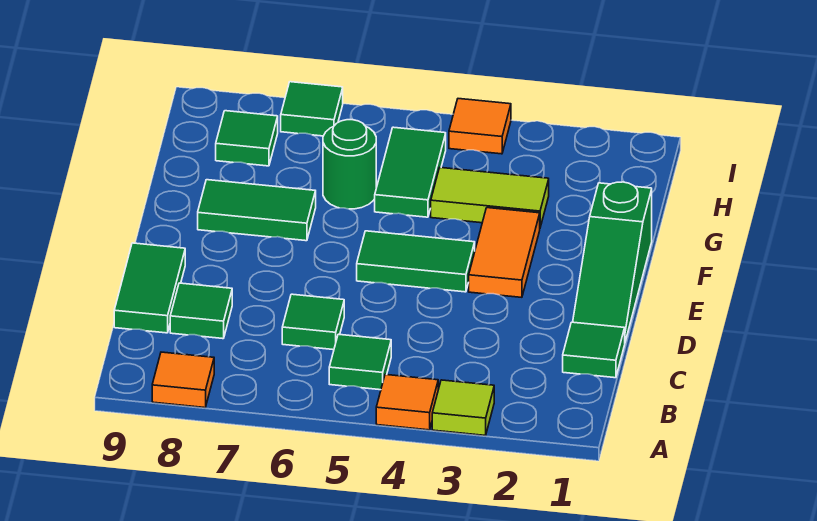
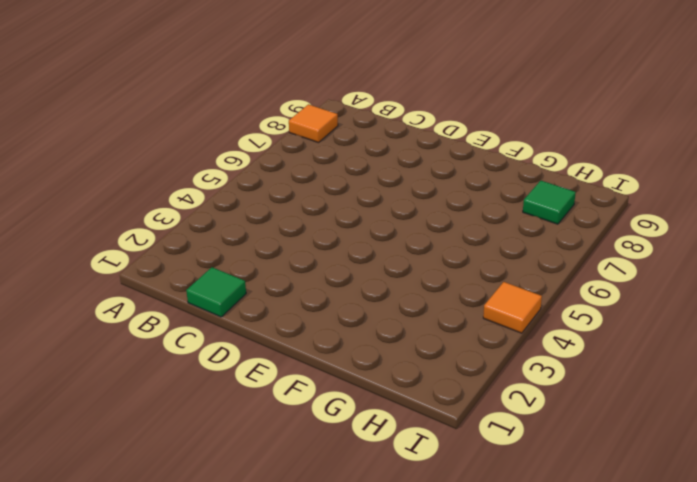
none -> lime tile A3 level 1
none -> orange tile A4 level 1
none -> green tile B5 level 1

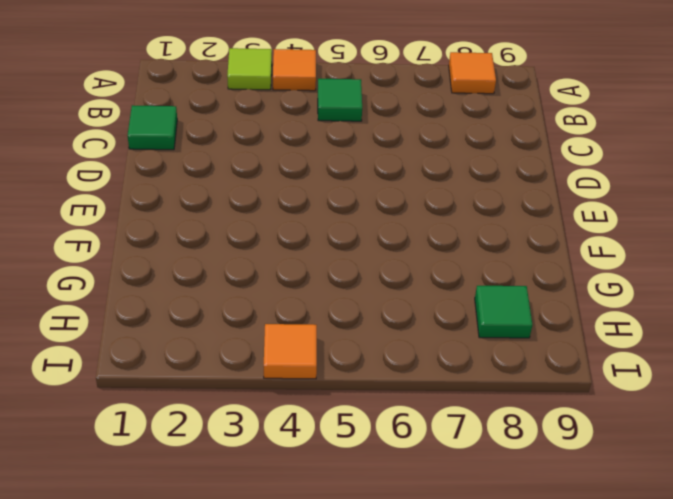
none -> green tile C6 level 1
none -> green tile C8 level 1
none -> green tile C9:D9 level 1

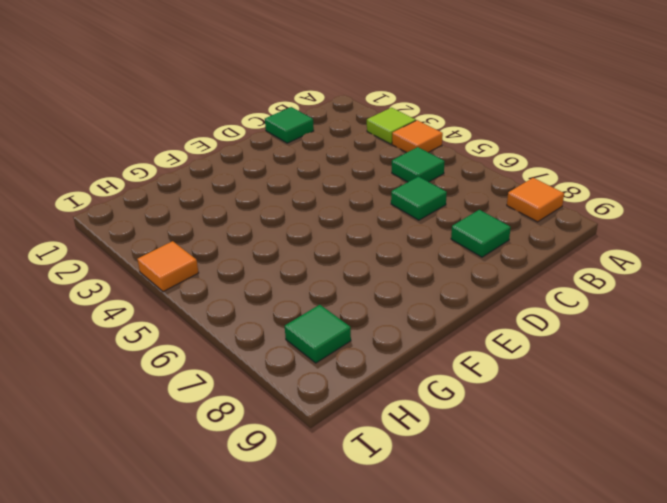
none -> green tile C9:D9 level 1
none -> green slope D1:F1 level 1 top F
none -> orange tile E3:F3 level 1

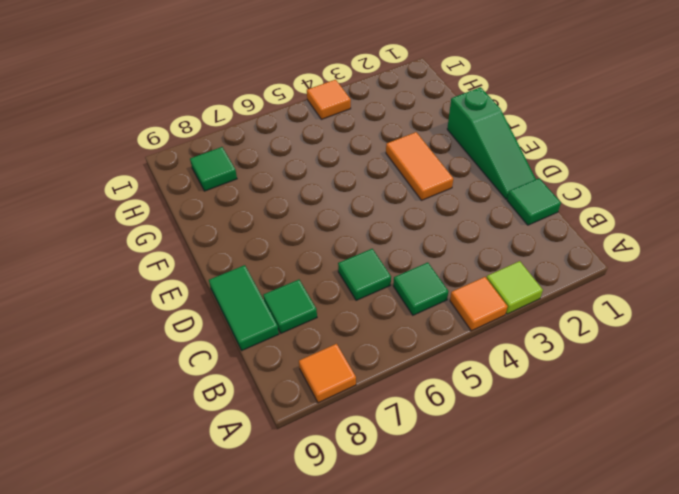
none -> green tile E4:E5 level 1
none -> green tile F7:F8 level 1
none -> lime tile G3:G4 level 1

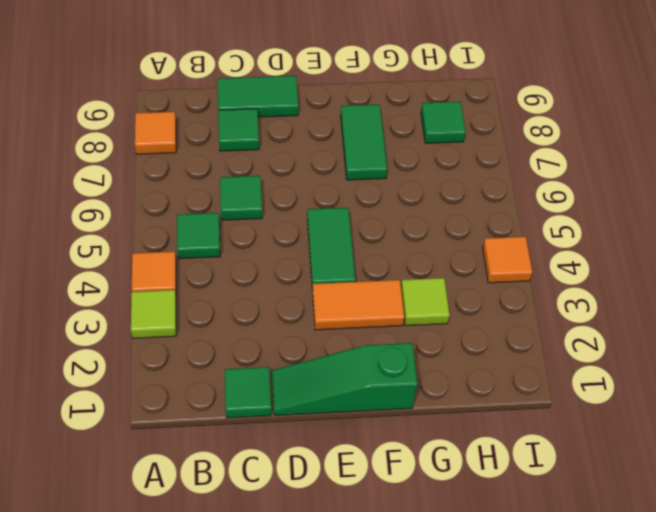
lime tile G3 level 1 -> lime tile G3:G4 level 1
none -> green tile G5:H5 level 1
none -> green round brick G6 level 1
none -> green tile I7 level 1

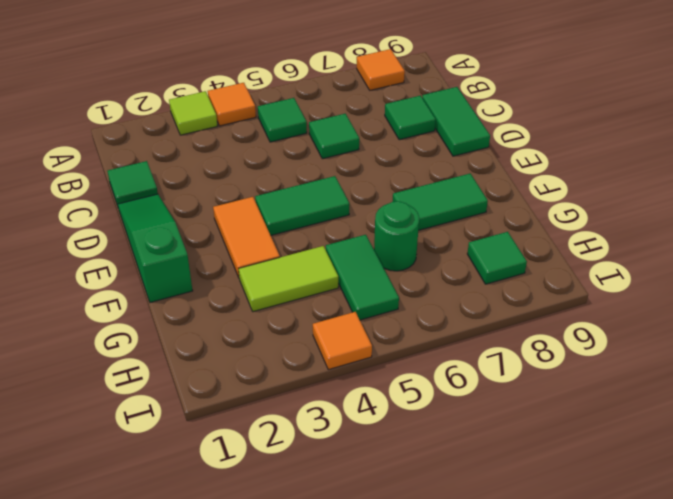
none -> green tile I7 level 1

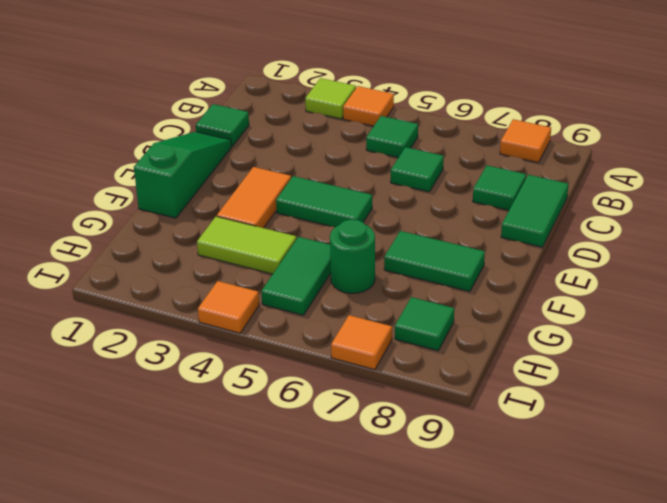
orange tile I7 level 1 -> green tile I7 level 1

